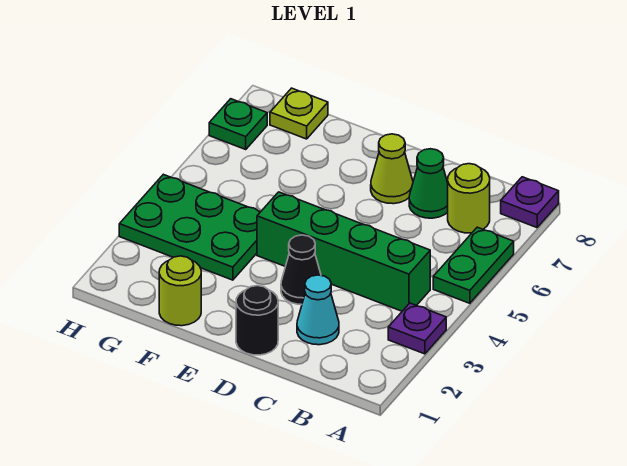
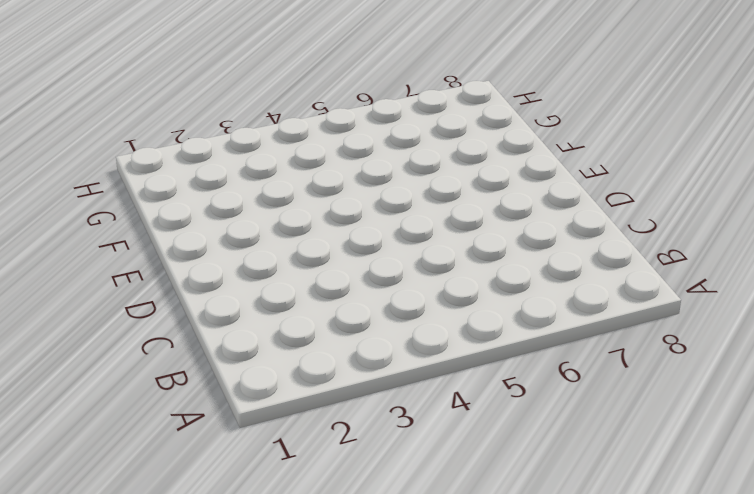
none -> purple plate A3 level 1
none -> green plate A5:A6 level 1
none -> purple plate A8 level 1

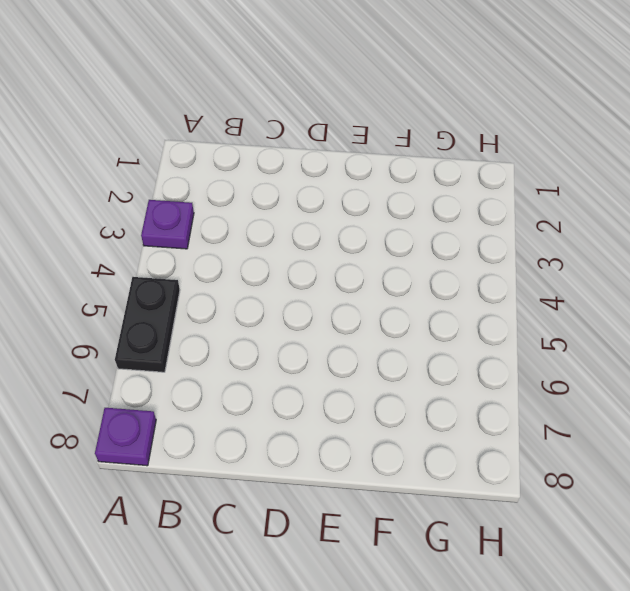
black plate A5:A6 level 1 -> green plate A5:A6 level 1
none -> green brick B4:E4 level 1
none -> lime round brick B7 level 1
none -> cyan cone C2 level 1

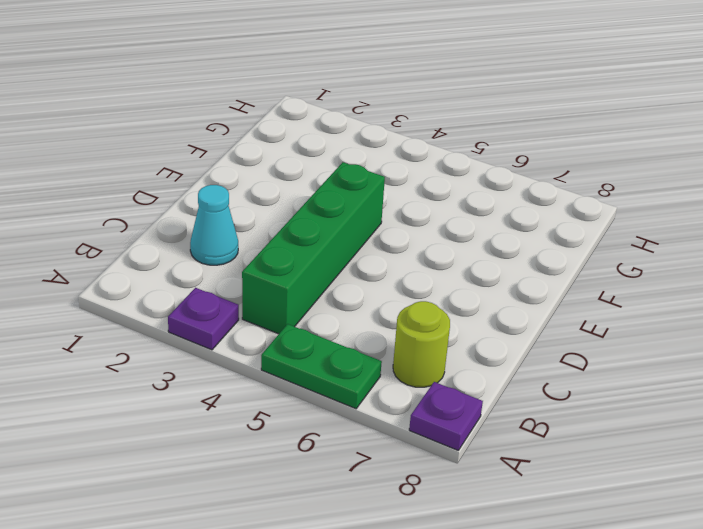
none -> green cone C7 level 1
none -> black round brick D1 level 1
none -> black cone D3 level 1

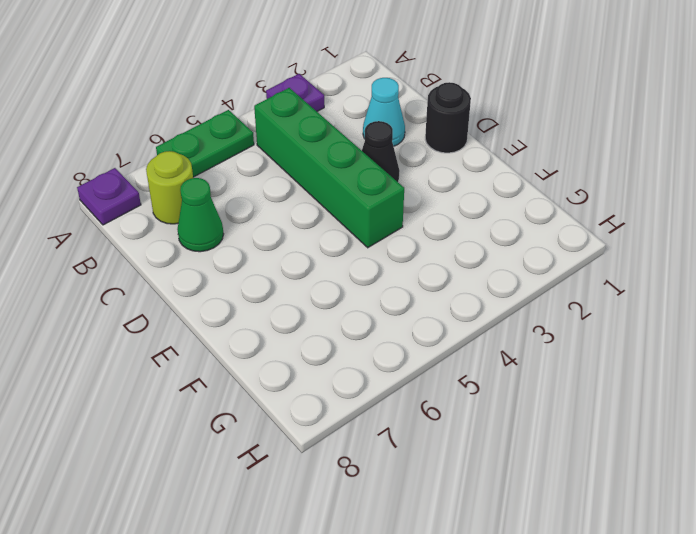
none -> lime cone D7 level 1
none -> lime round brick F1 level 1
none -> green plate F3:H4 level 1

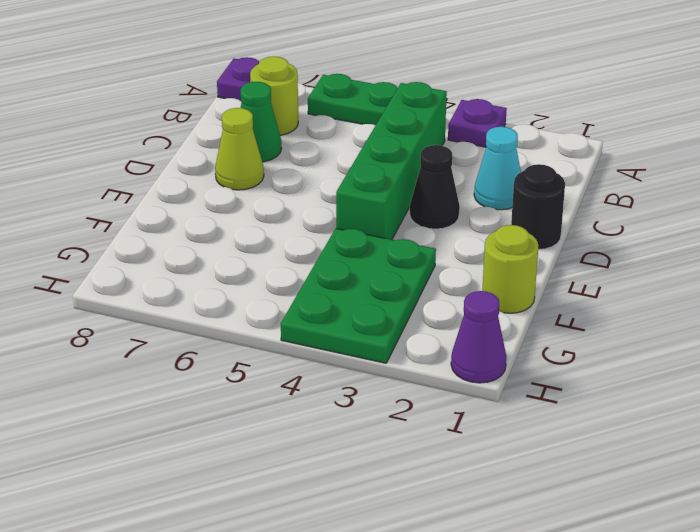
purple cone H1 level 1 -> none
none -> lime plate G8 level 1
none -> green plate H7 level 1

